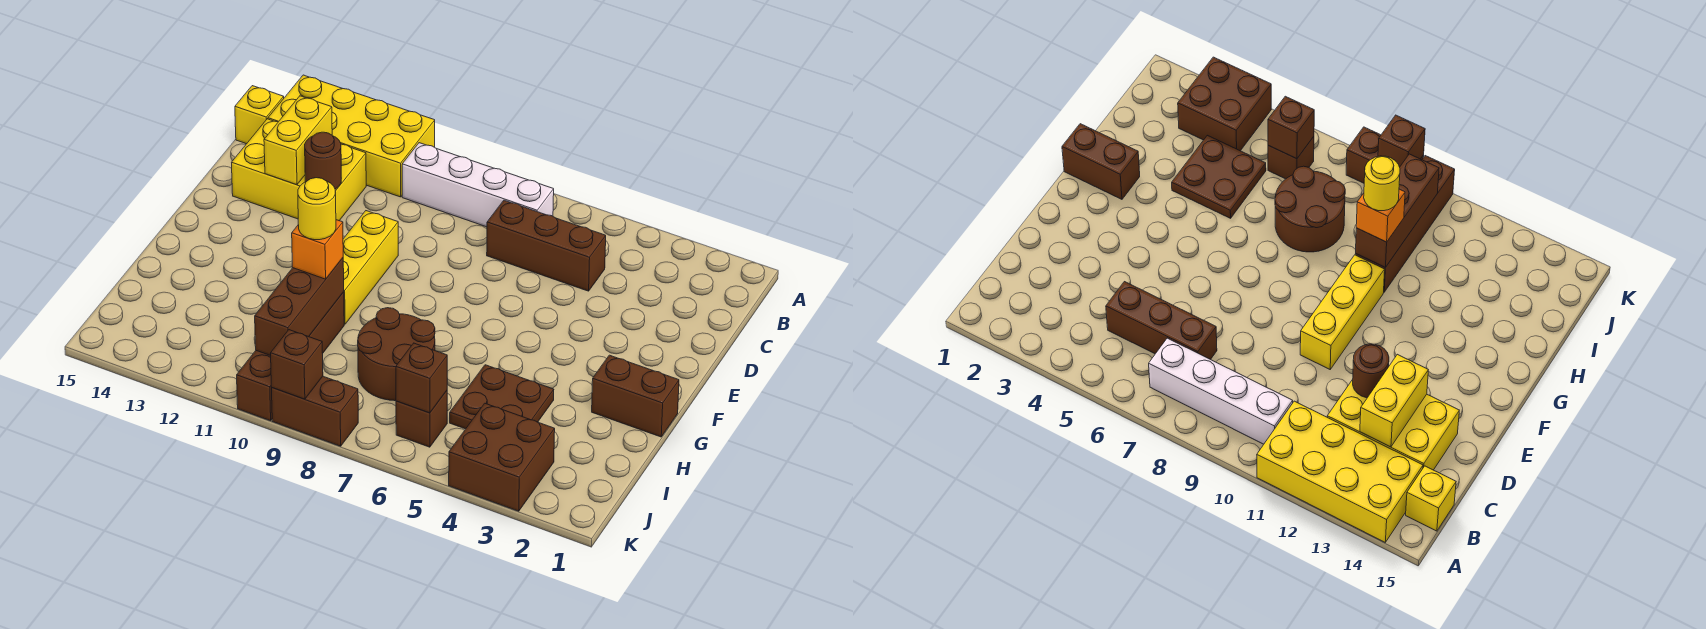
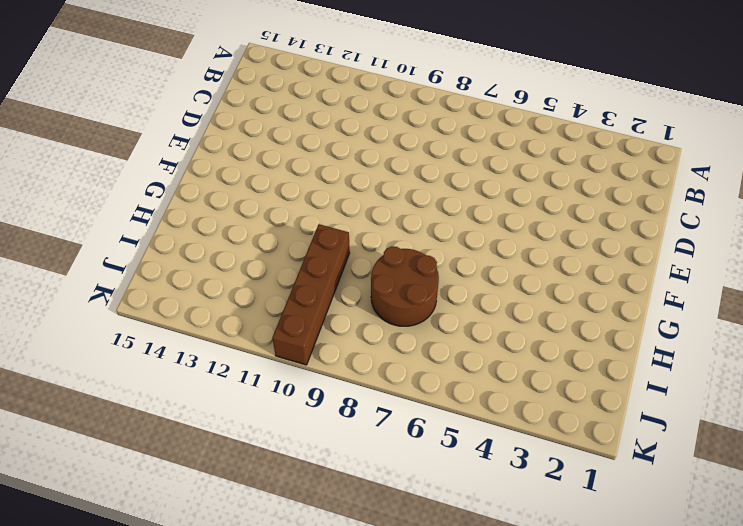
none -> yellow brick A11:B14 level 1
none -> white brick B7:B10 level 1
none -> yellow brick B15 level 1

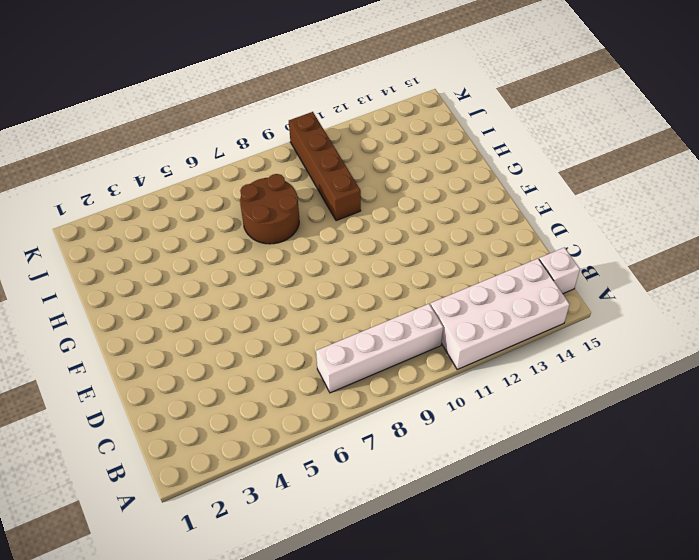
white brick A11:B14 level 1 -> yellow brick A11:B14 level 1
white brick B15 level 1 -> yellow brick B15 level 1
none -> brown brick C5:C7 level 1
none -> yellow brick C12:D14 level 1
none -> yellow brick E10:G10 level 1

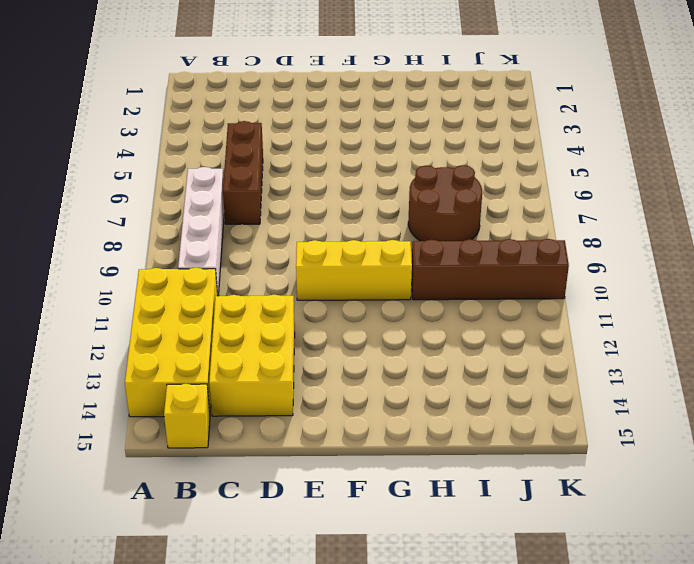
none -> brown brick G1:G2 level 1
none -> brown plate H4:I5 level 1
none -> brown brick J3:K4 level 1

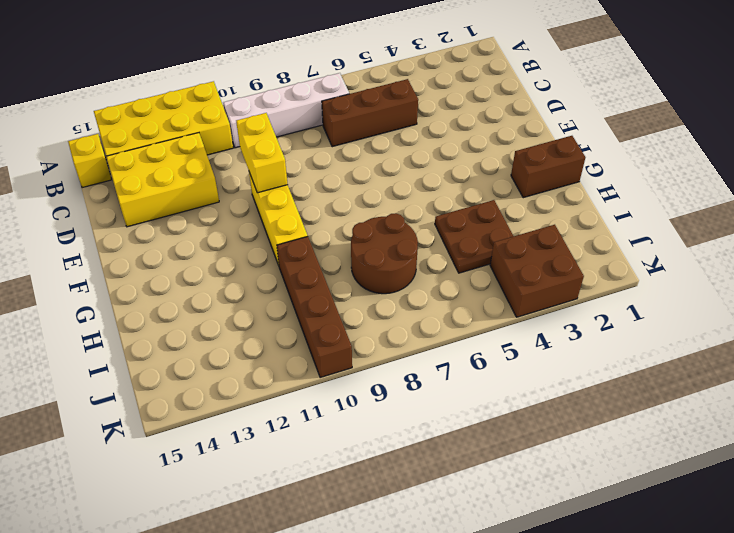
yellow brick D10:E10 level 2 -> yellow brick C13:D13 level 2
none -> brown brick J6 level 1
none -> brown brick K8:K9 level 1
none -> brown round brick D12 level 2

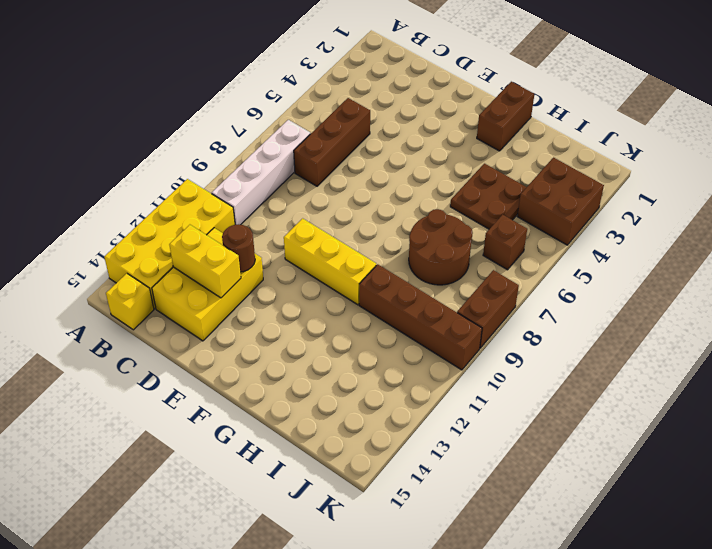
none -> brown brick H10:J10 level 2
none -> brown brick J6 level 2
none -> brown brick K9 level 2

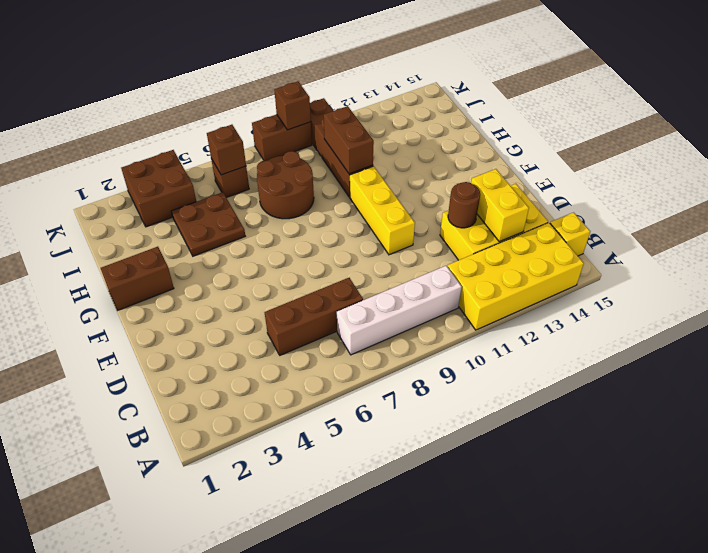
brown brick H10:I10 level 2 -> brown brick H10:J10 level 2
none -> orange brick H10 level 3
none -> yellow round brick H10 level 4

